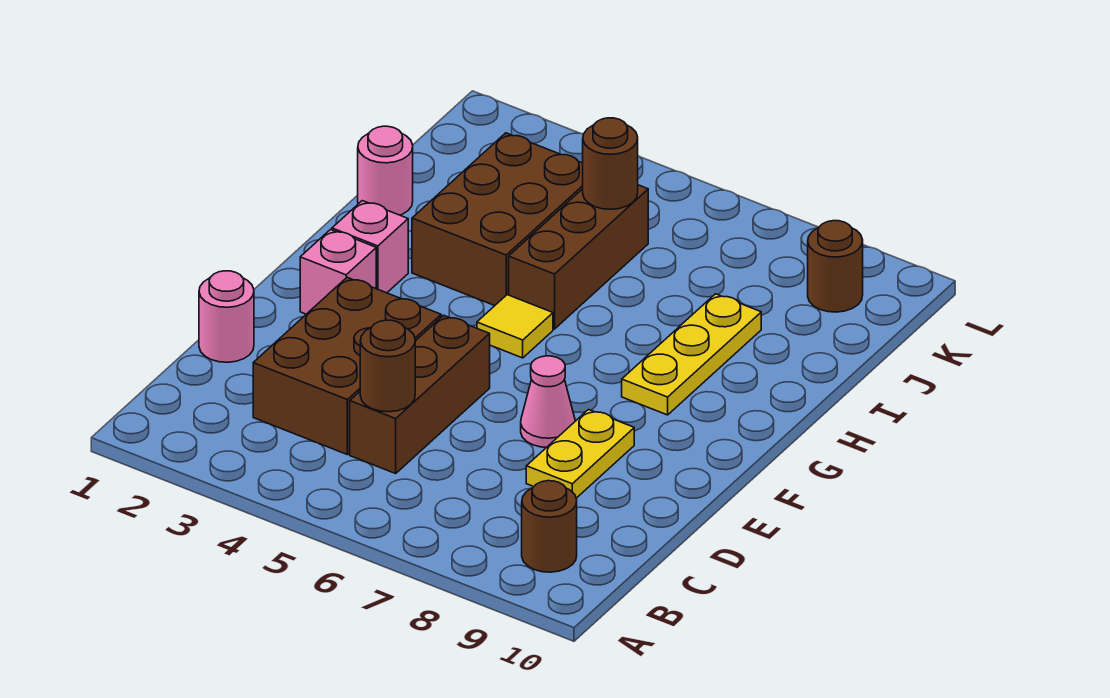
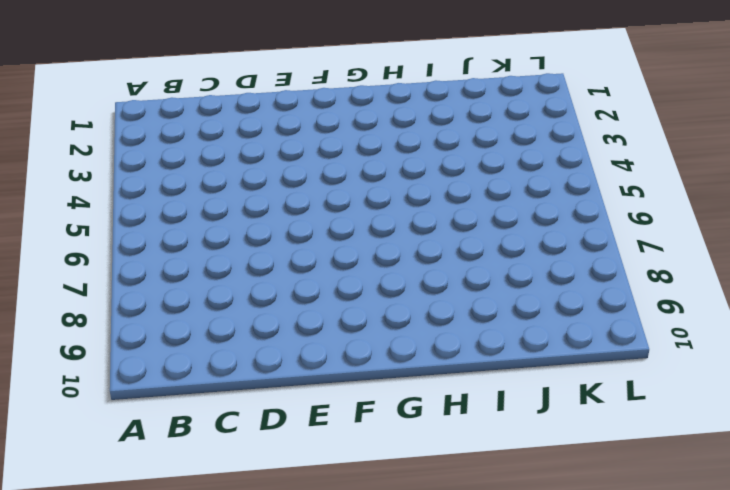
none -> brown round brick B9 level 1
none -> brown brick C3:E4 level 1
none -> brown brick C5:E5 level 1

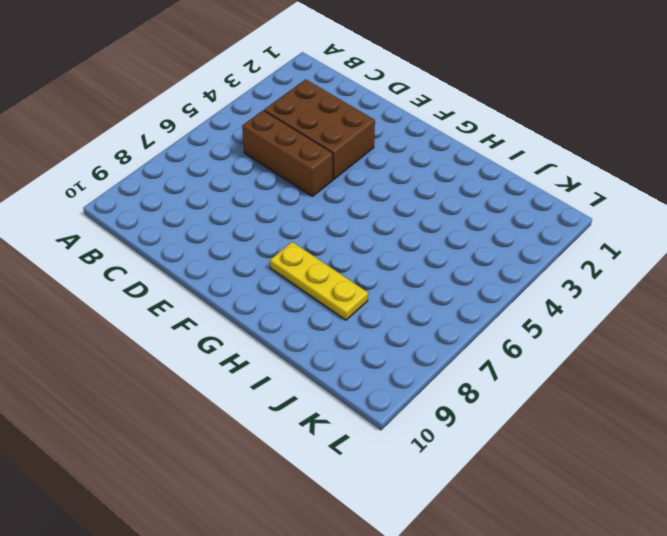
none -> brown round brick B9 level 1
none -> pink round brick D1 level 1
none -> yellow plate D8:E8 level 1

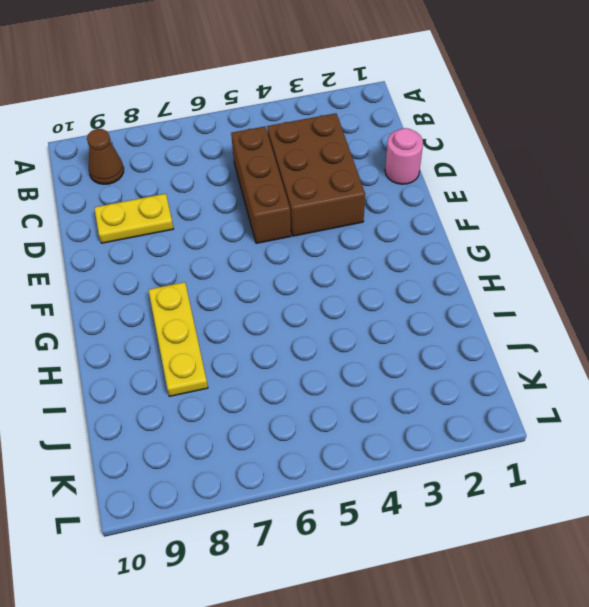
brown cone B9 level 1 -> brown round brick B9 level 1
yellow plate D8:D9 level 1 -> yellow plate D8:E8 level 1
none -> pink cone E7 level 1
none -> pink brick F2 level 1
none -> pink brick G2 level 1

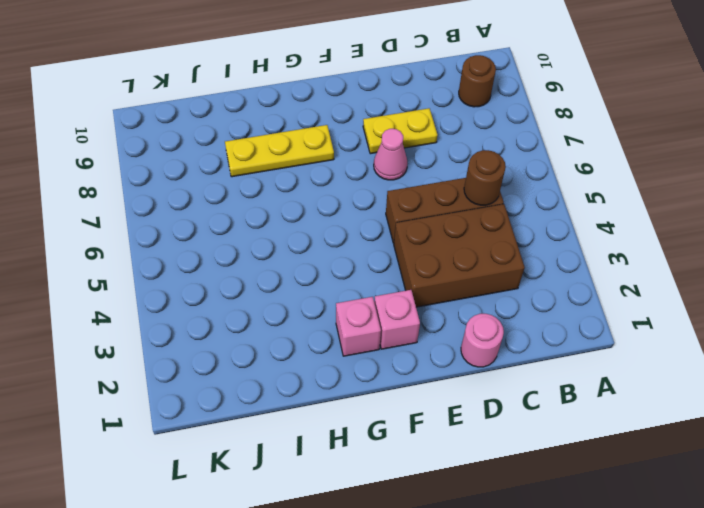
none -> yellow tile G5 level 1
none -> brown brick H3:J4 level 1
none -> brown brick H5:J5 level 1

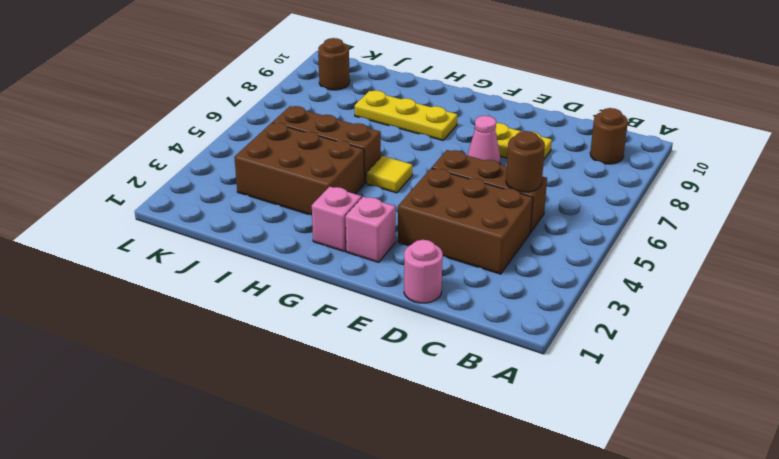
none -> pink round brick I1 level 1
none -> brown round brick J5 level 2

